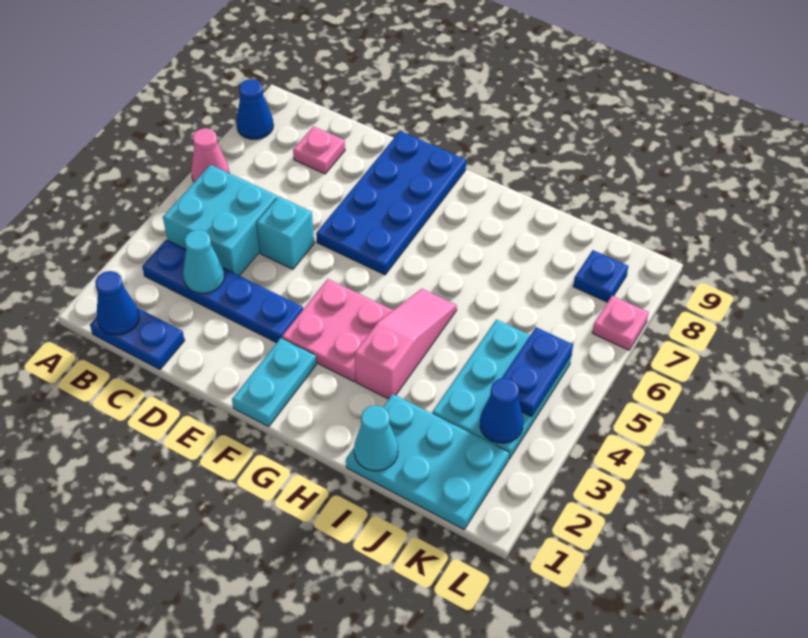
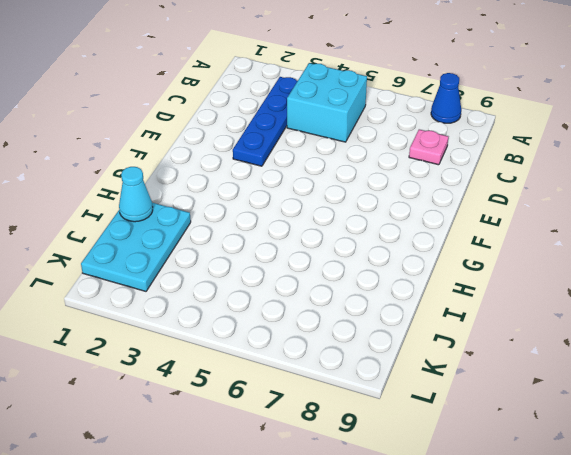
none -> pink cone A6 level 1
none -> blue plate B1:C1 level 1
none -> cyan brick D5 level 1

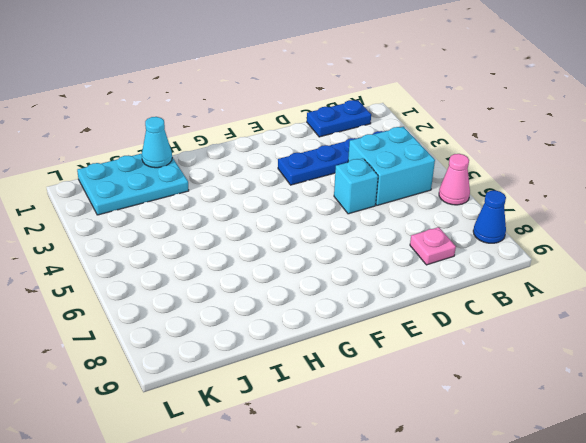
none -> blue plate E6:F9 level 1
none -> cyan plate F1:F2 level 1
none -> pink plate F3:G4 level 1

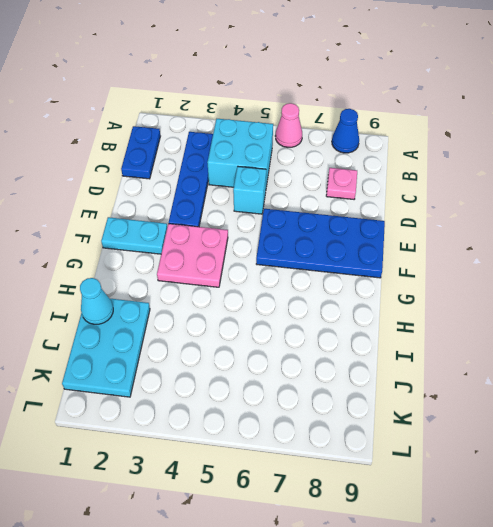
none -> pink slope H3:H5 level 1 top 3
none -> cyan plate J3:K5 level 1
none -> blue plate K8 level 1

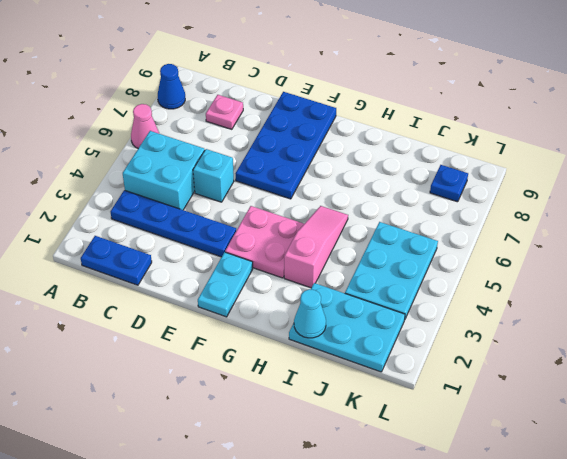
none -> pink plate L7 level 1
none -> blue cone B1 level 2
none -> cyan cone C3 level 2

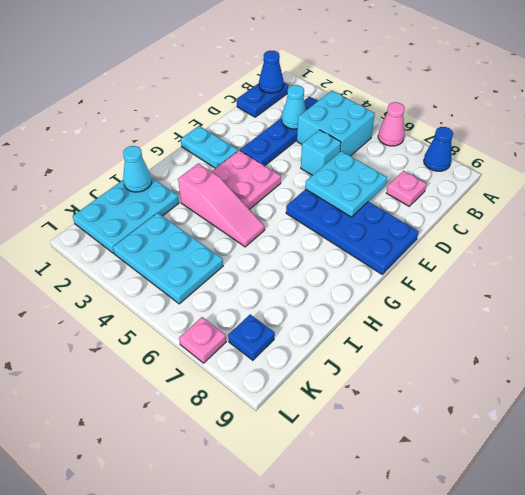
cyan plate D6:E7 level 2 -> none
none -> blue cone K3 level 2
none -> blue plate K4:K5 level 2

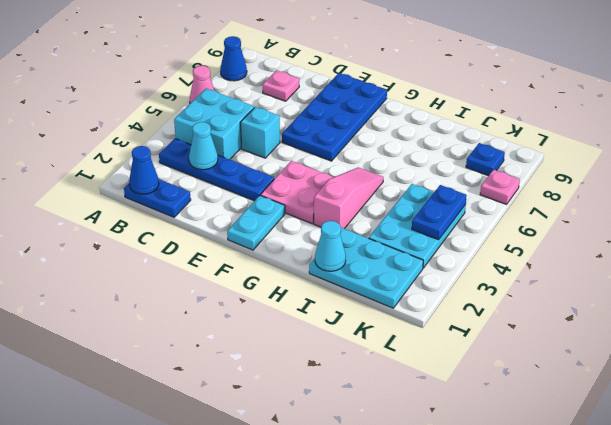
none -> blue cone K3 level 2

